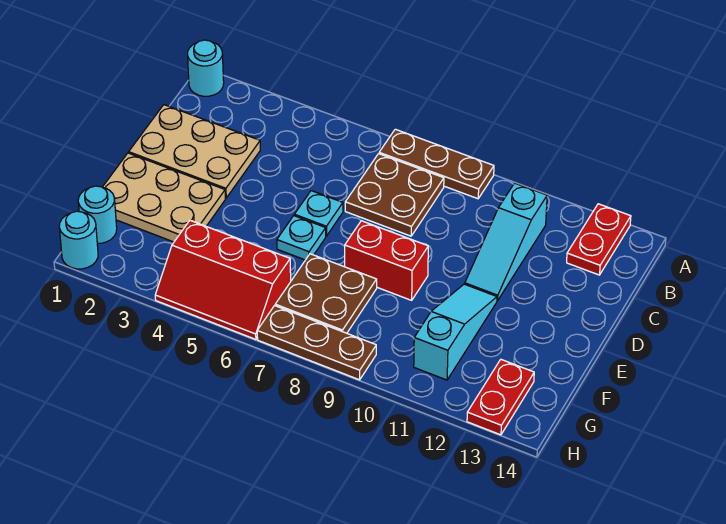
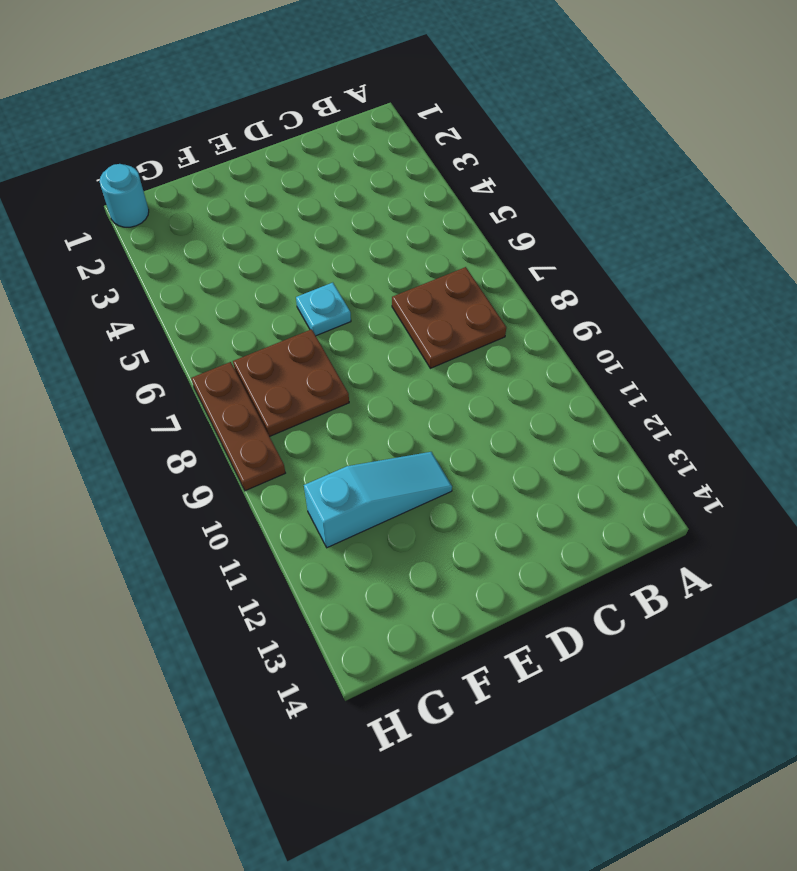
none -> cyan round brick A1 level 1
none -> brown plate A7:A9 level 1
none -> red plate A13:B13 level 1

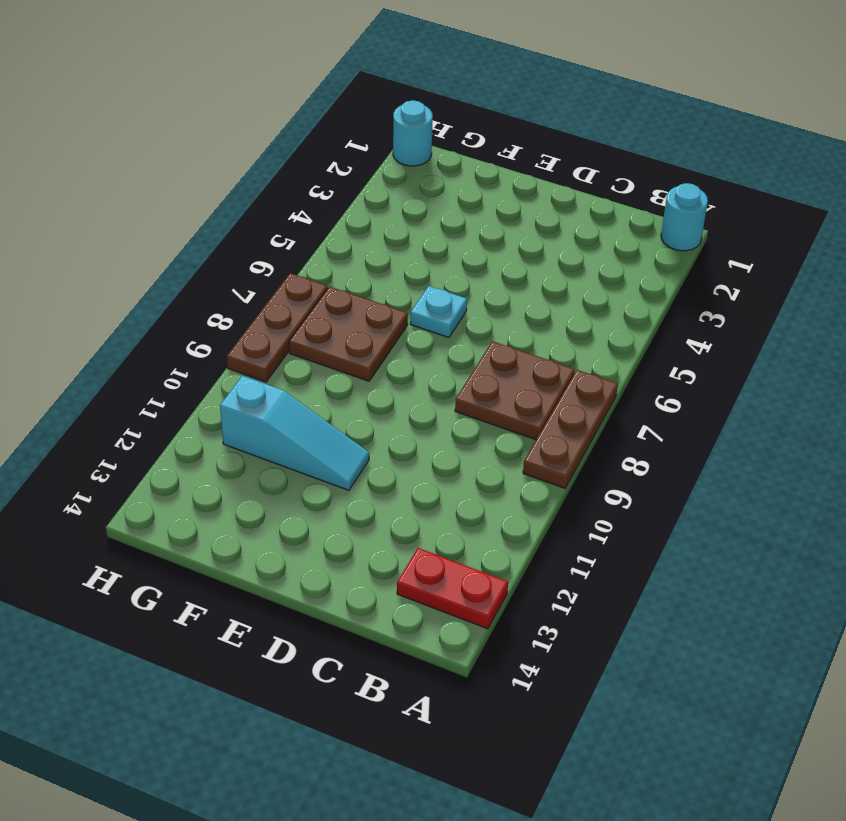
none -> cyan slope B11:D11 level 1 top B
none -> tan plate C1:D3 level 1
none -> cyan plate D6 level 1

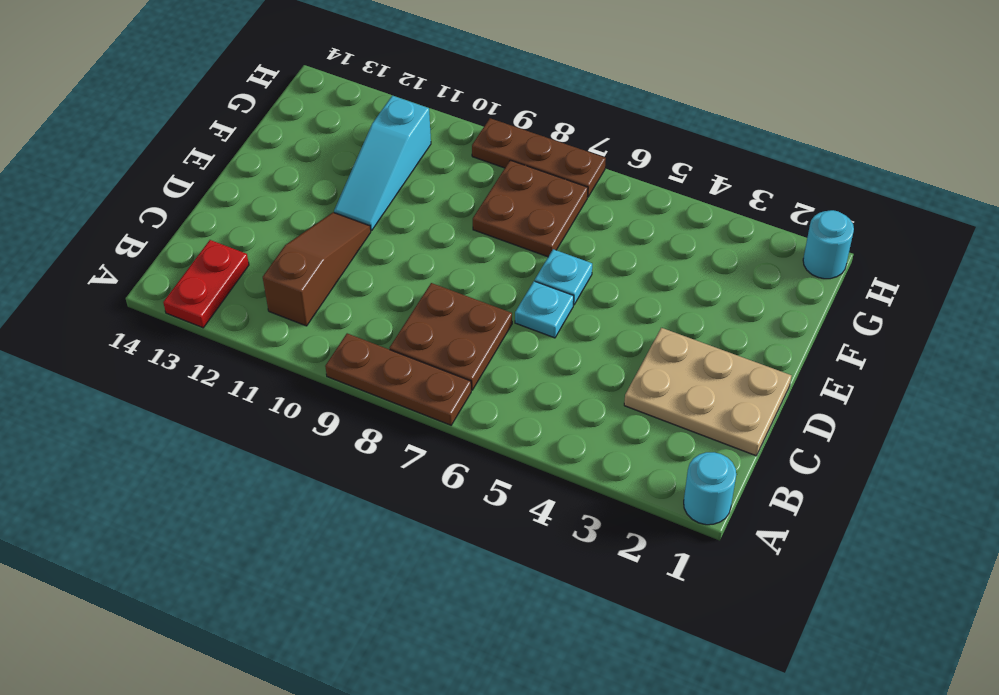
brown slope B11:D11 level 1 top B -> cyan slope B11:D11 level 1 top B
none -> tan plate E1:F3 level 1
none -> red brick E8:E9 level 1
none -> cyan round brick G1 level 1

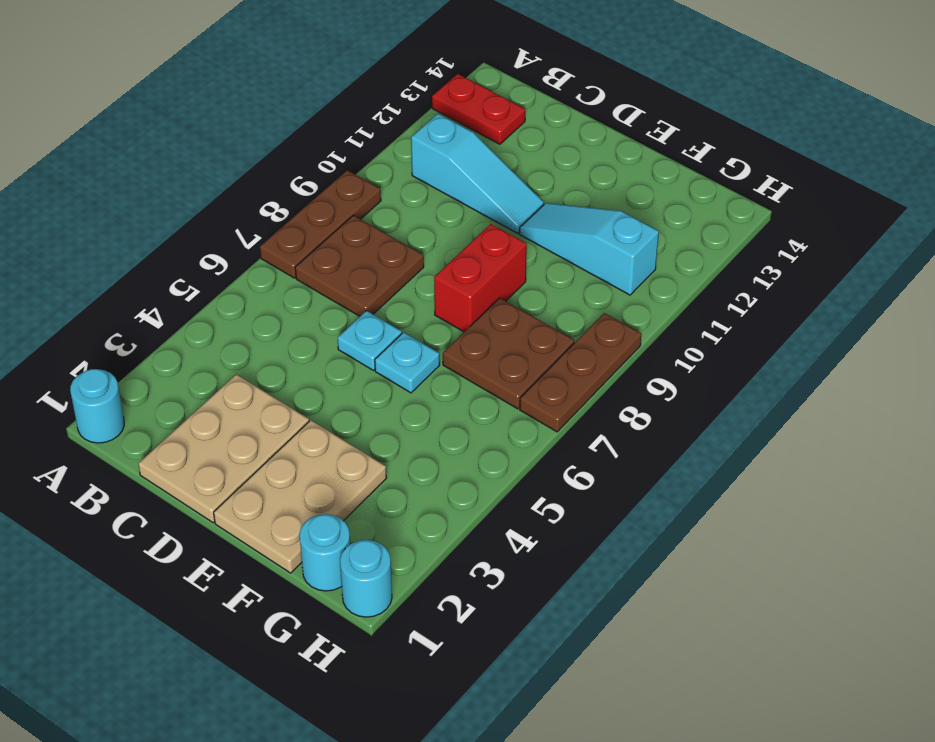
none -> red slope G4:H6 level 1 top G
none -> red plate G13:H13 level 1

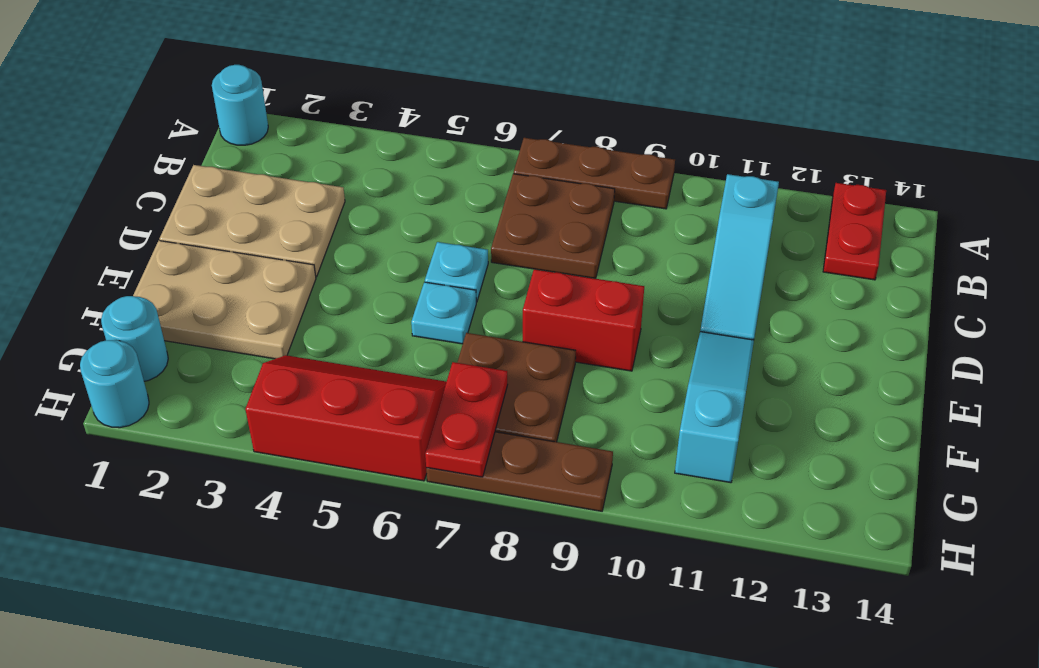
red slope G4:H6 level 1 top H -> red slope G4:H6 level 1 top G
red plate G7:H7 level 2 -> red plate G13:H13 level 1

